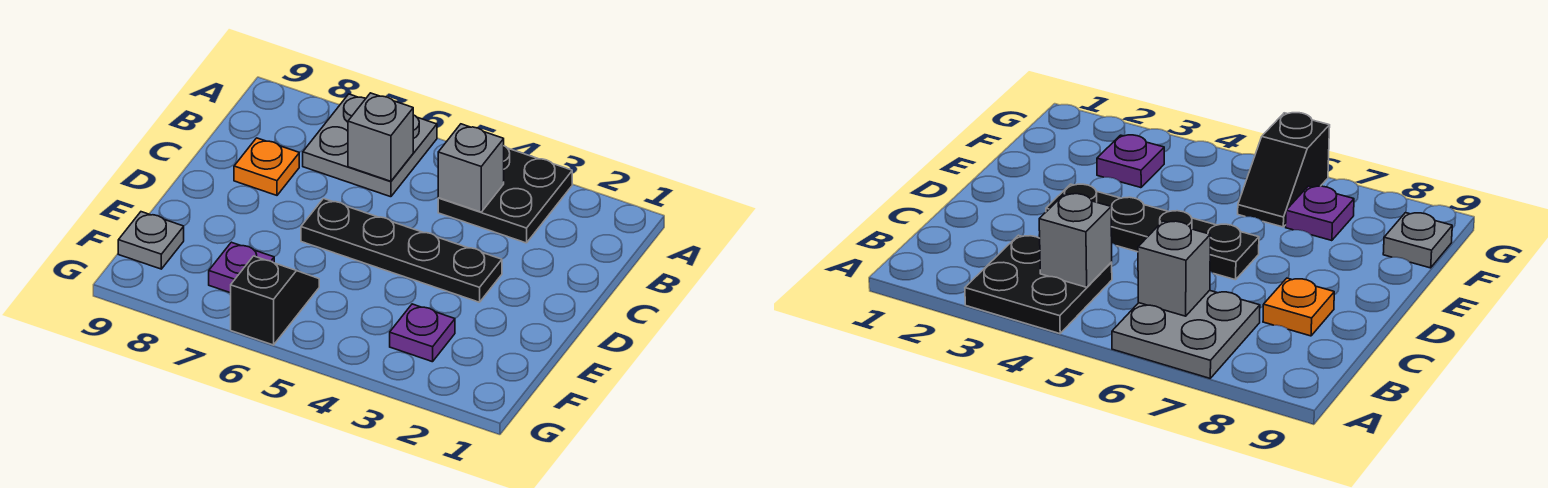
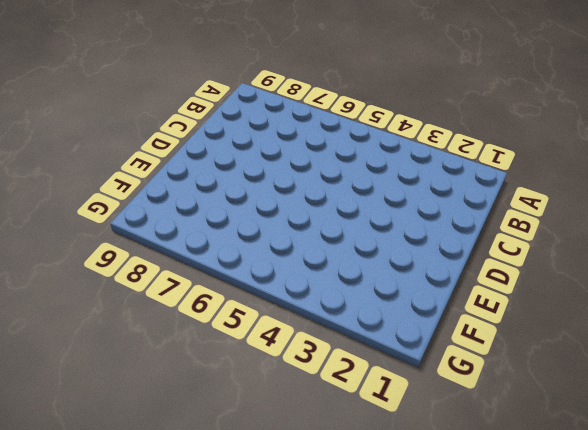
none -> black plate A3:B4 level 1
none -> grey plate A6:B7 level 1

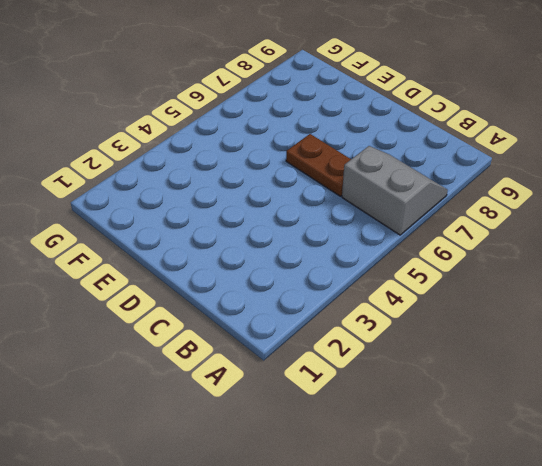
grey slope A6:B7 level 1 top 6 -> grey plate A6:B7 level 1
brown plate C6:D6 level 1 -> black plate D3:D6 level 1
none -> black plate A3:B4 level 1
none -> orange plate C8 level 1

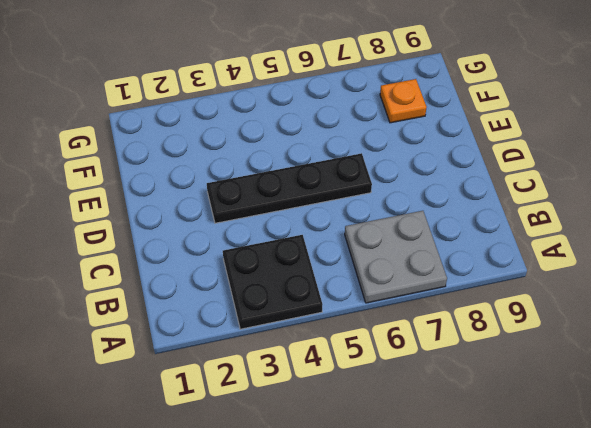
orange plate F8 level 1 -> orange plate C8 level 1
none -> purple plate F3 level 1
none -> black slope F6:G6 level 1 top G

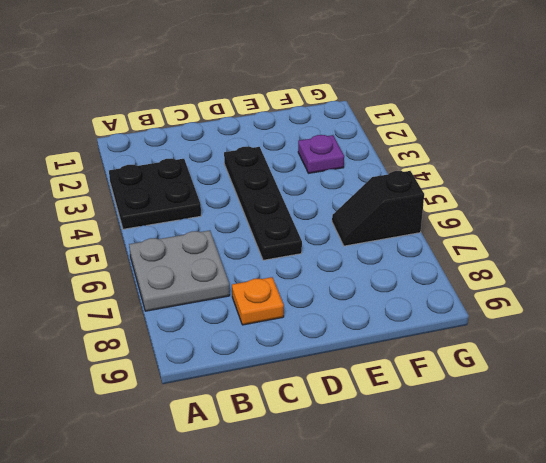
none -> purple plate F7 level 1
none -> grey plate F9 level 1

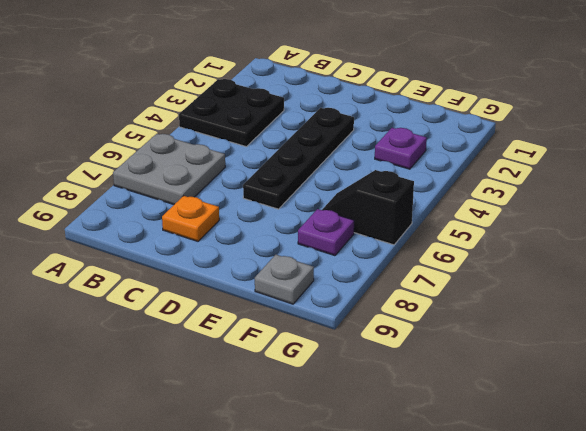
none -> grey brick B4 level 2
none -> grey brick B6 level 2

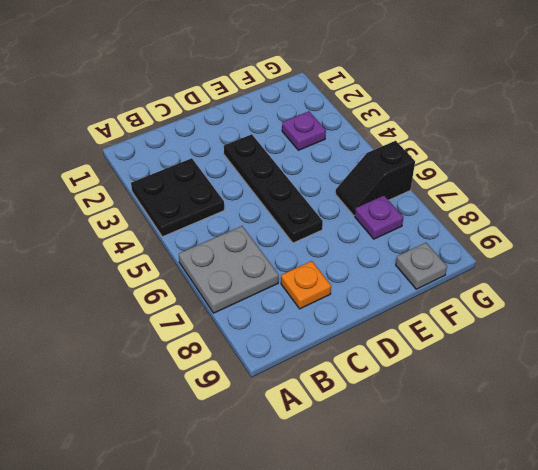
none -> grey brick B4 level 2
none -> grey brick B6 level 2

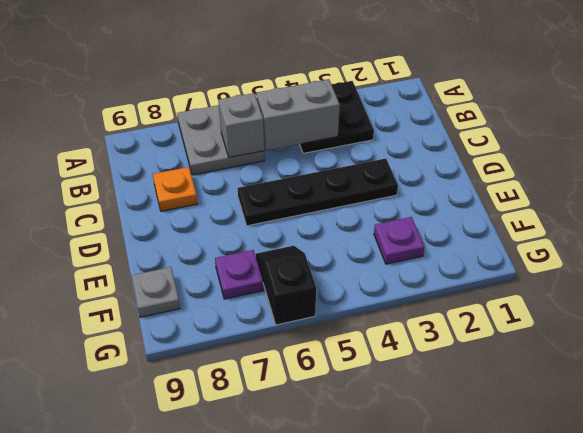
grey brick B4:B5 level 2 -> grey brick B4 level 2

